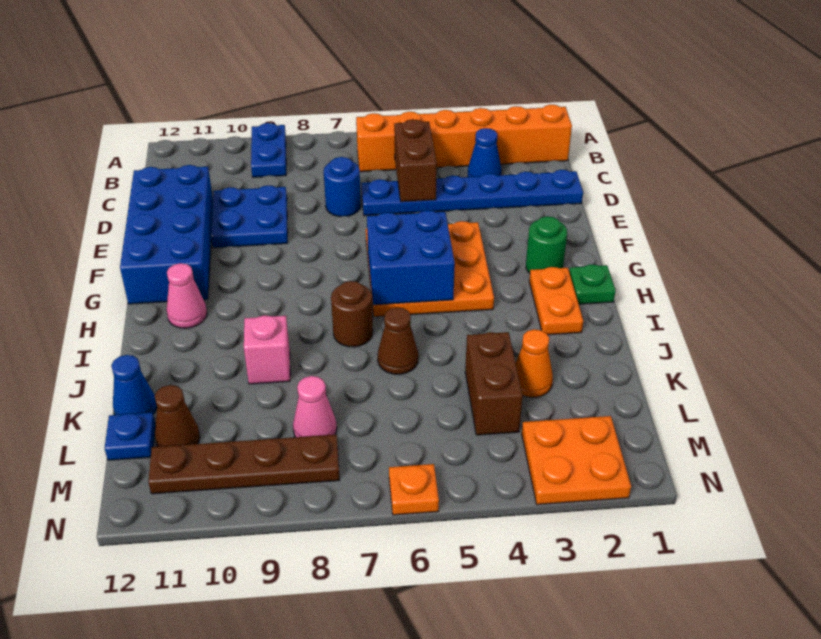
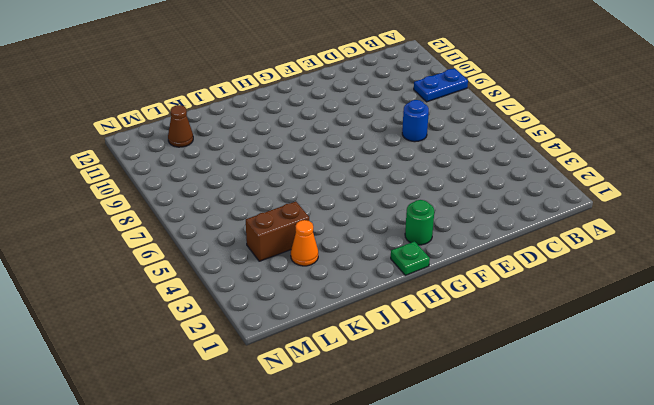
none -> orange brick B1:B6 level 1
none -> blue cone C3 level 1
none -> blue plate D1:D6 level 1

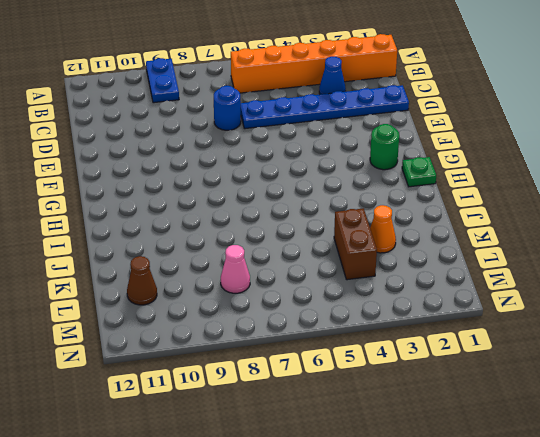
none -> blue plate D9:E10 level 1
none -> blue brick D11:G12 level 1
none -> orange plate F4:H6 level 1

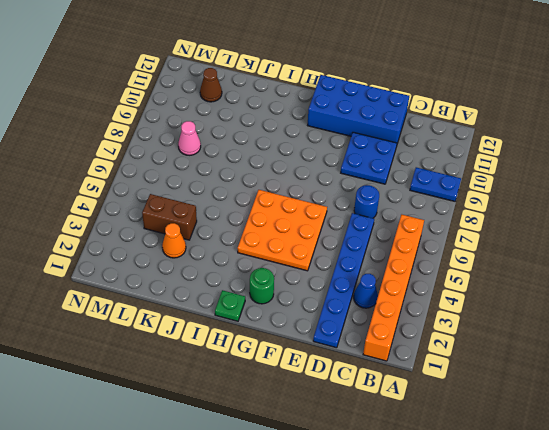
none -> orange plate H2:I2 level 1
none -> pink cone H11 level 1
none -> brown round brick I7 level 1

